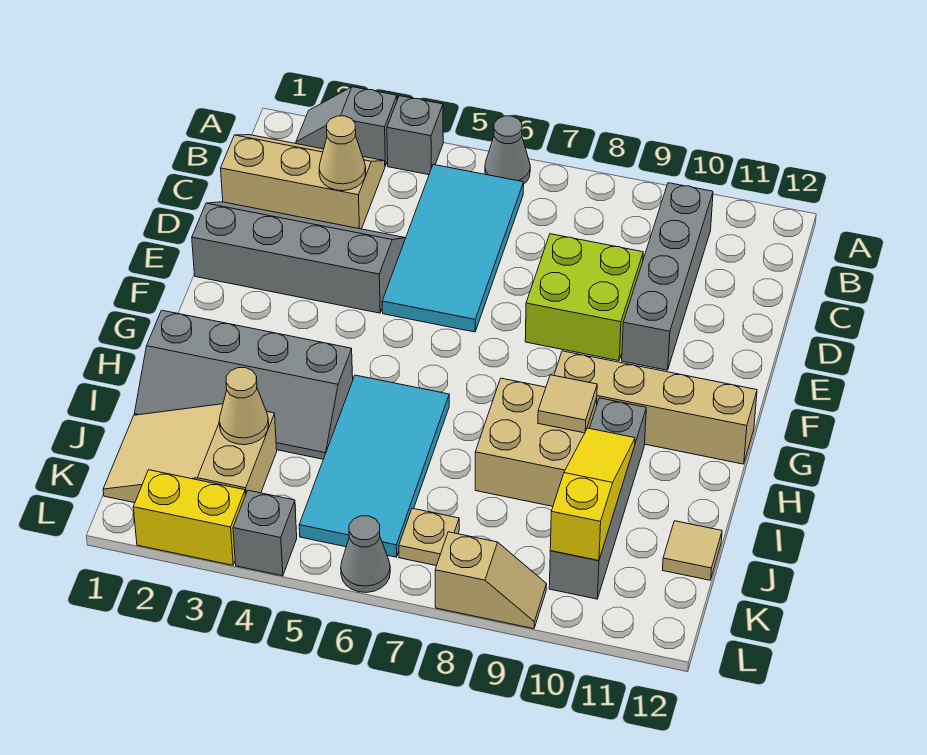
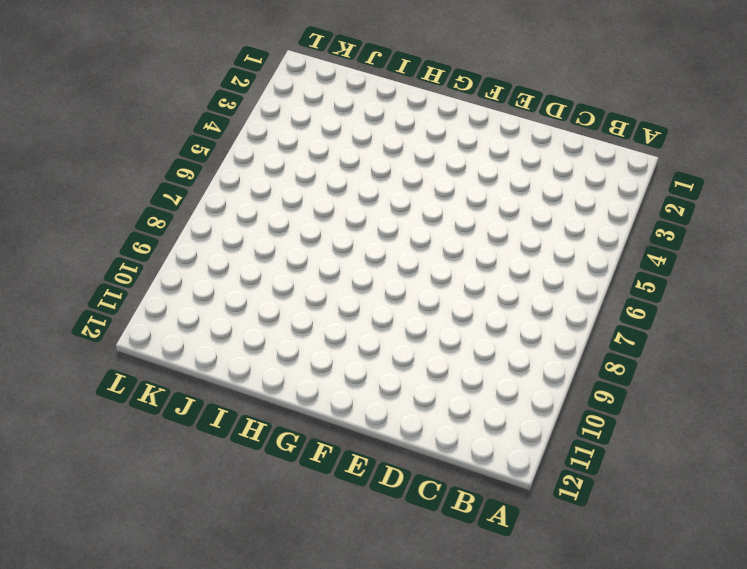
none -> grey slope A2:A3 level 1 top 3
none -> grey brick A4 level 1
none -> grey cone A6 level 1

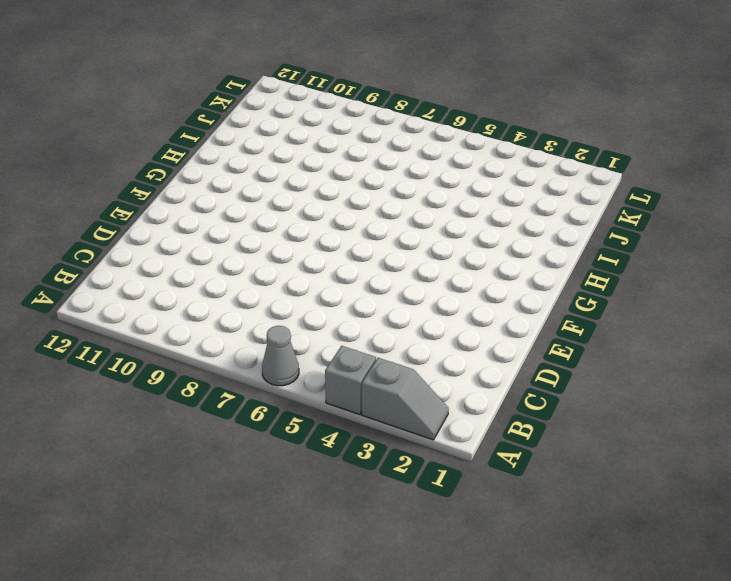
none -> tan slope B1:C3 level 1 top C
none -> cyan tile B5:E6 level 1
none -> grey brick B10:E10 level 1

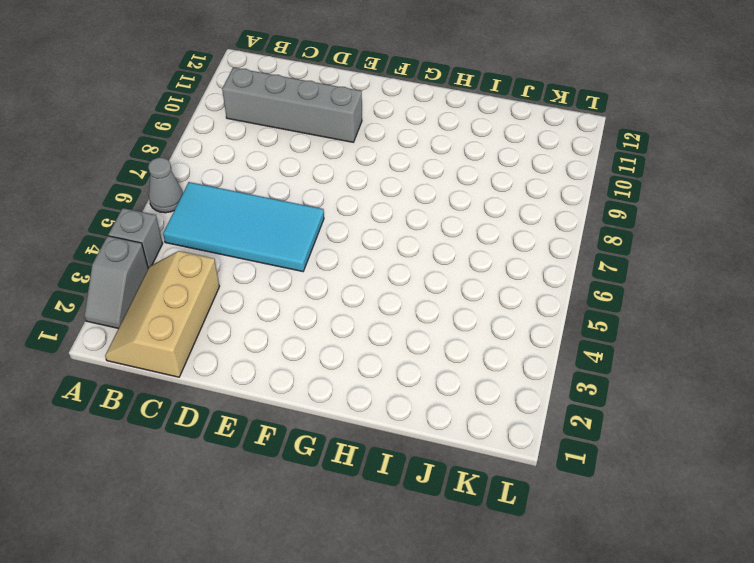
none -> grey slope D1:E4 level 1 top E
none -> lime brick D8:E9 level 1
none -> tan brick G9:G12 level 1

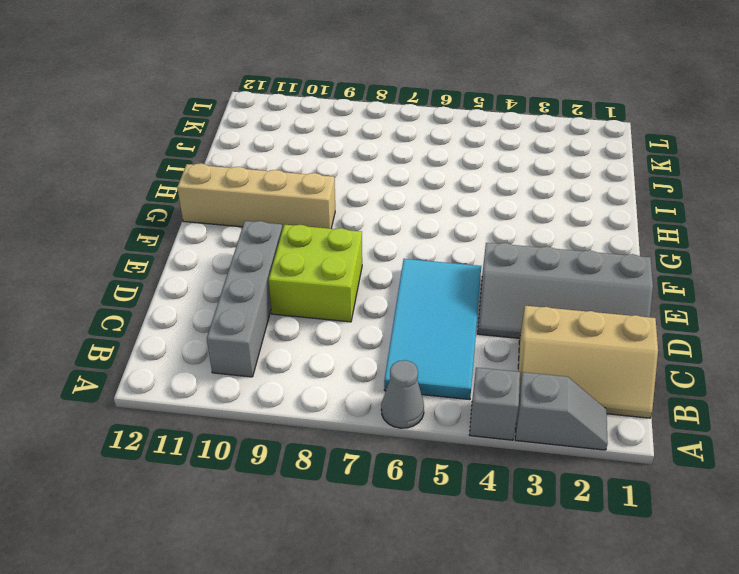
none -> grey slope H1:I4 level 1 top H
none -> cyan tile H5:K6 level 1
none -> tan brick H8:I9 level 1

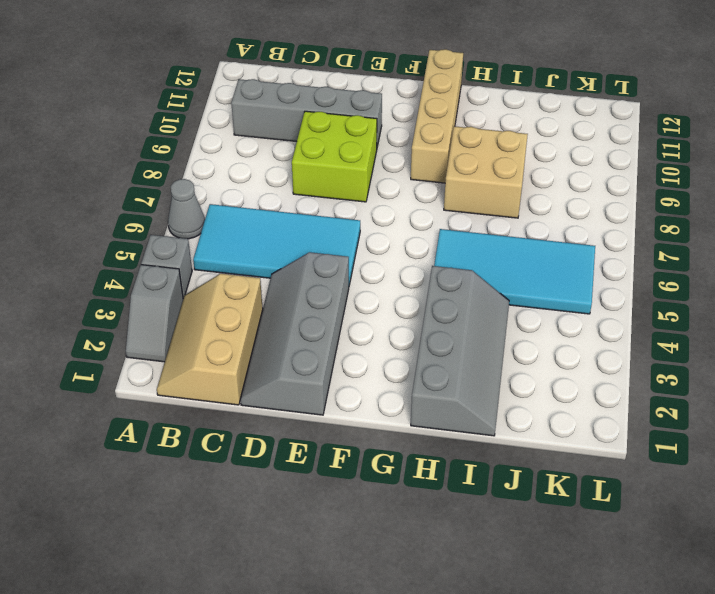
none -> grey brick H10:K10 level 1
none -> tan slope J1:K3 level 1 top 3
none -> tan tile J12 level 1

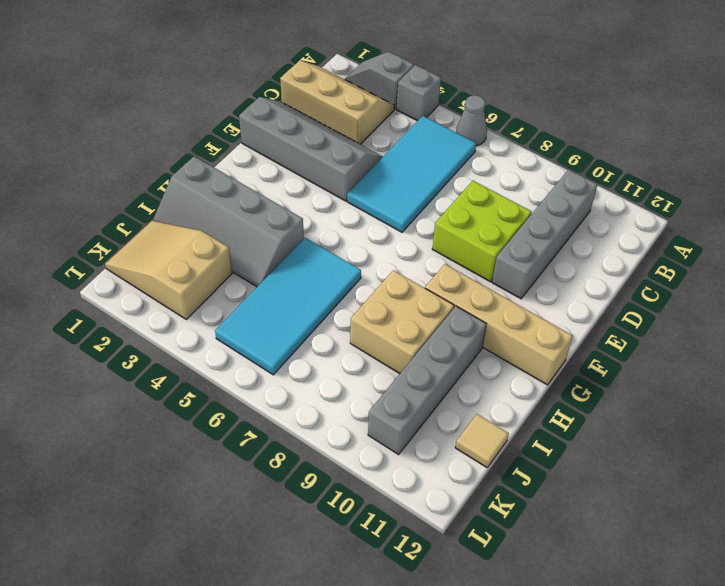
none -> tan plate K7 level 1
none -> yellow brick L2:L3 level 1
none -> grey brick L4 level 1

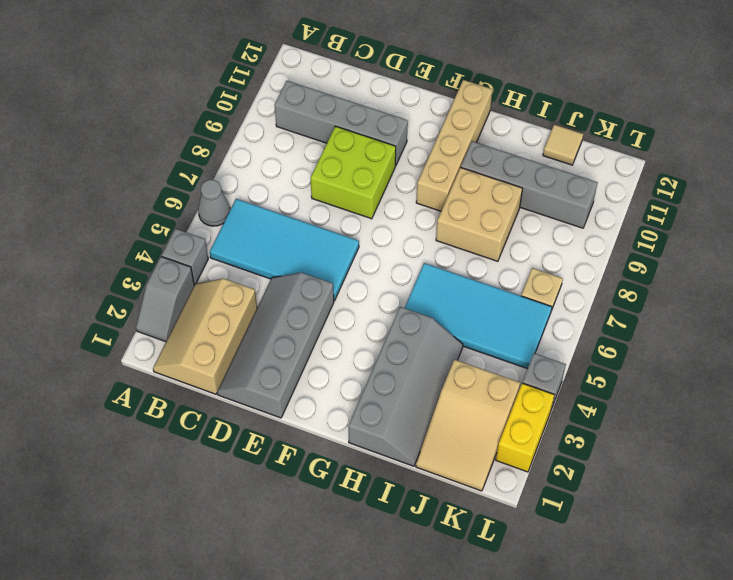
none -> grey cone L6 level 1
none -> tan slope L8:L9 level 1 top 8
none -> tan cone C3 level 2

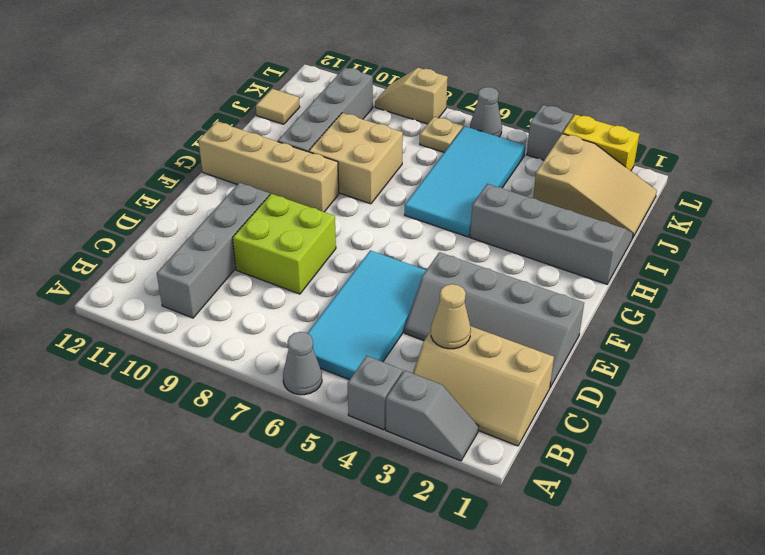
none -> tan tile H9 level 2
none -> yellow slope I10:K10 level 2 top K
none -> tan cone J3 level 2

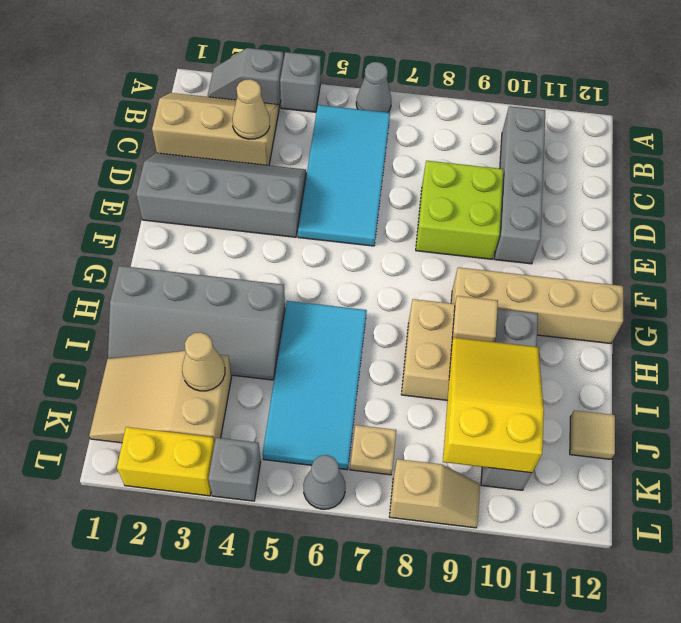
yellow slope I9:K10 level 2 top K -> yellow slope I10:K10 level 2 top K

